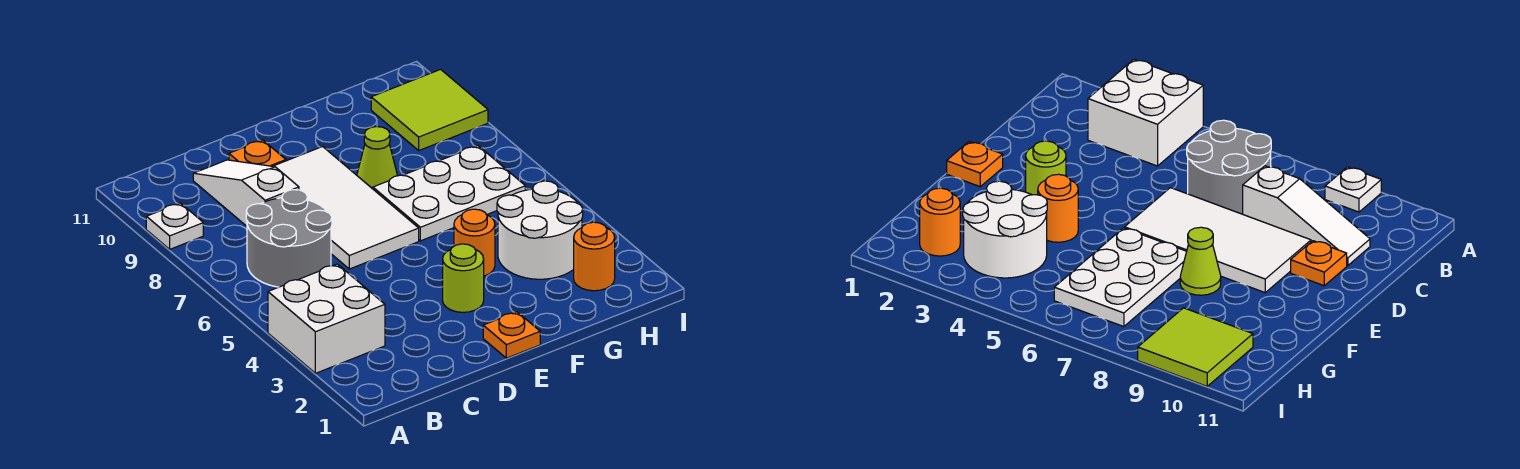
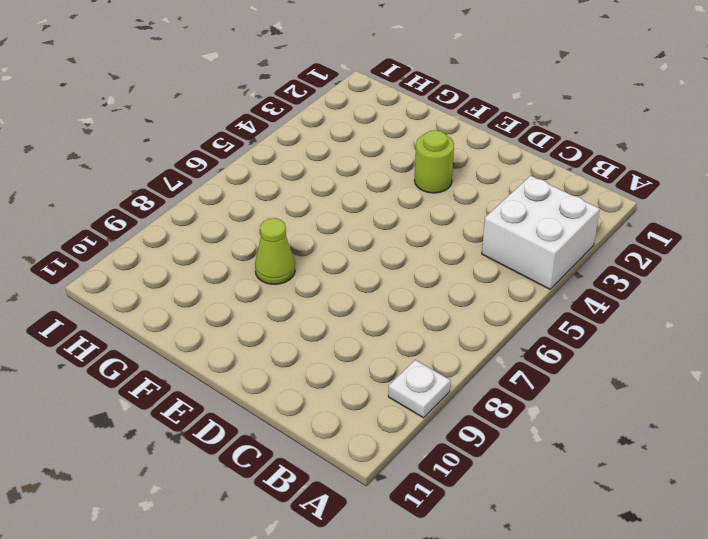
none -> grey round brick B6:C7 level 1
none -> white slope C8:C10 level 1 top 8
none -> white tile D6:E9 level 1

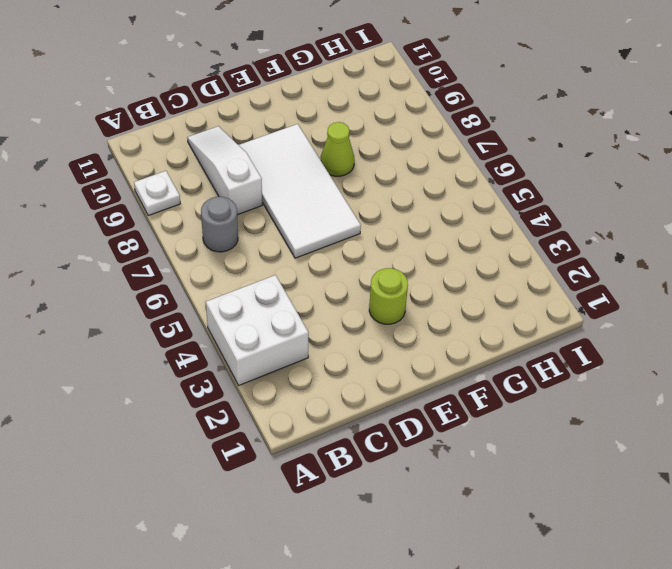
grey round brick B7 level 1 -> grey round brick B6:C7 level 1
none -> orange plate D10 level 1
none -> orange plate E1 level 1
none -> orange round brick F4 level 1

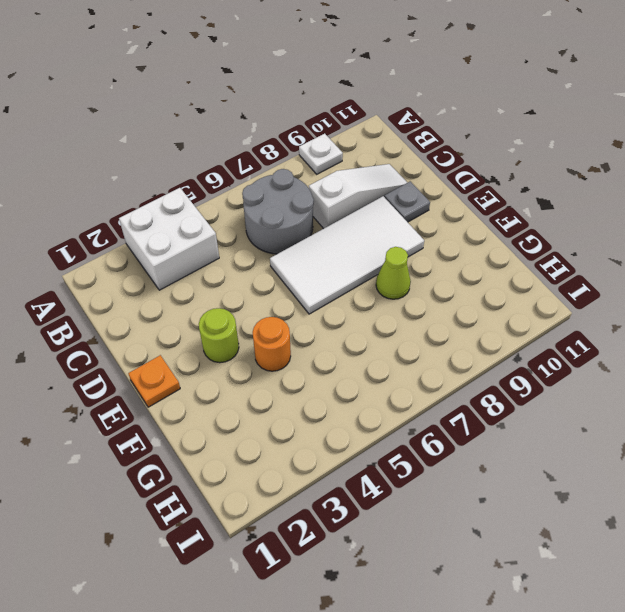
grey plate D10 level 1 -> orange plate D10 level 1
none -> white plate F6:H7 level 1
none -> white round brick G3:H4 level 1
none -> orange round brick H2 level 1

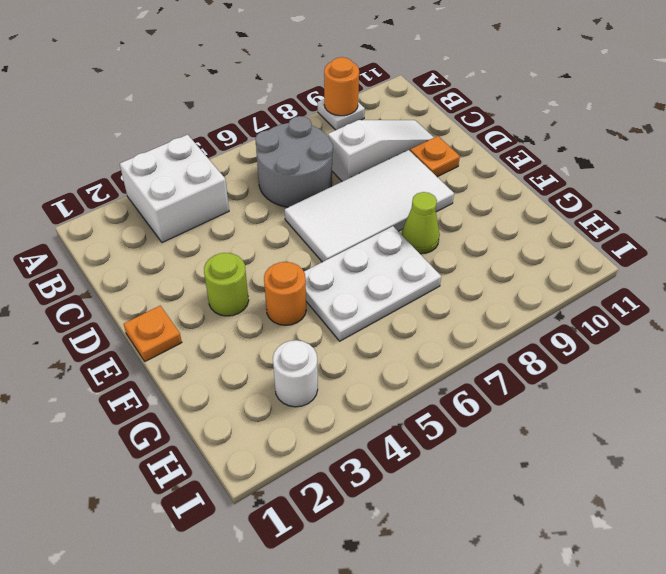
orange round brick A9 level 2 -> orange round brick H2 level 1
white plate F5:G7 level 1 -> white plate F6:H7 level 1
white round brick H3 level 1 -> white round brick G3:H4 level 1
none -> lime tile H9:I10 level 1

